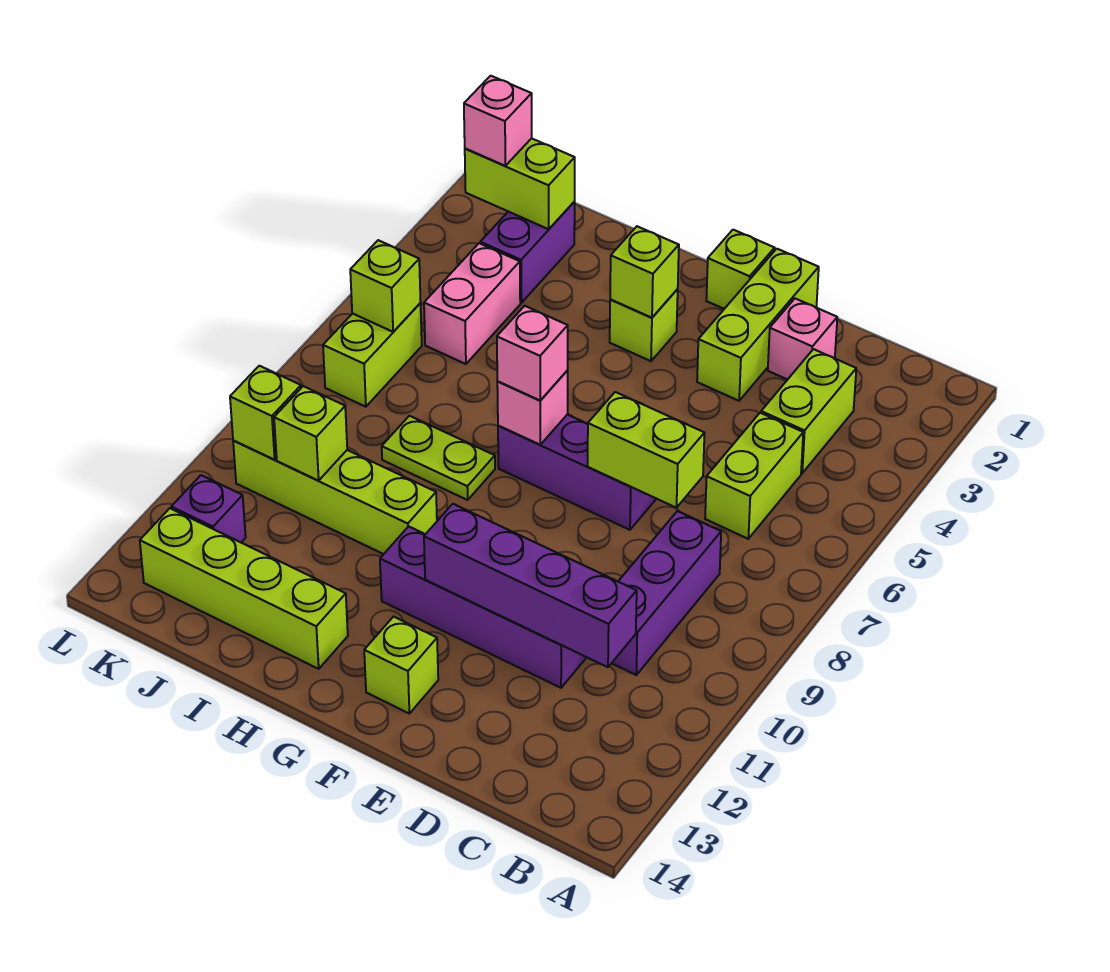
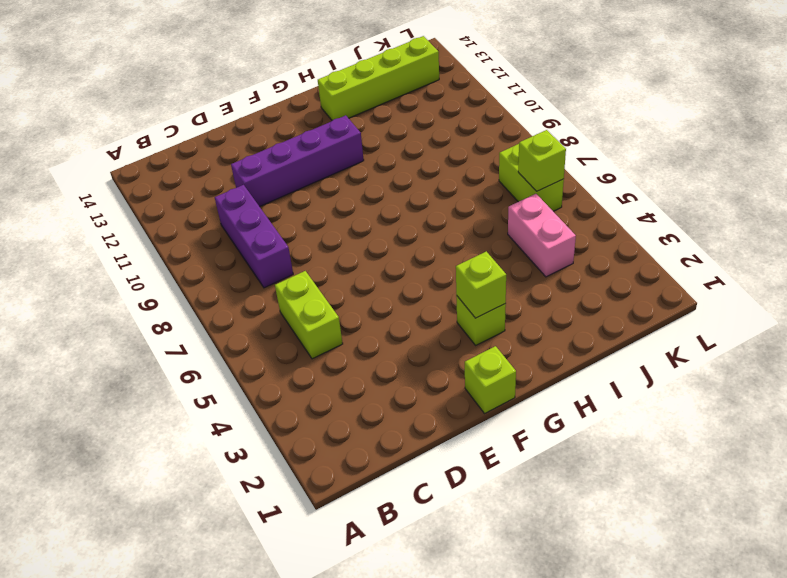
none -> lime brick C3:C4 level 1
none -> pink brick D2 level 1
none -> lime brick E1:E3 level 1

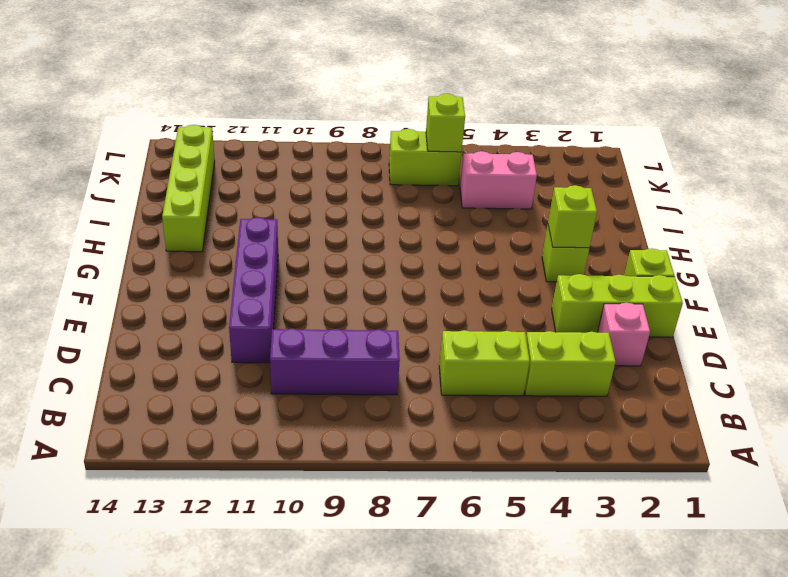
none -> purple brick E7:G7 level 1
none -> lime brick F13 level 1
none -> lime plate H8:I8 level 1

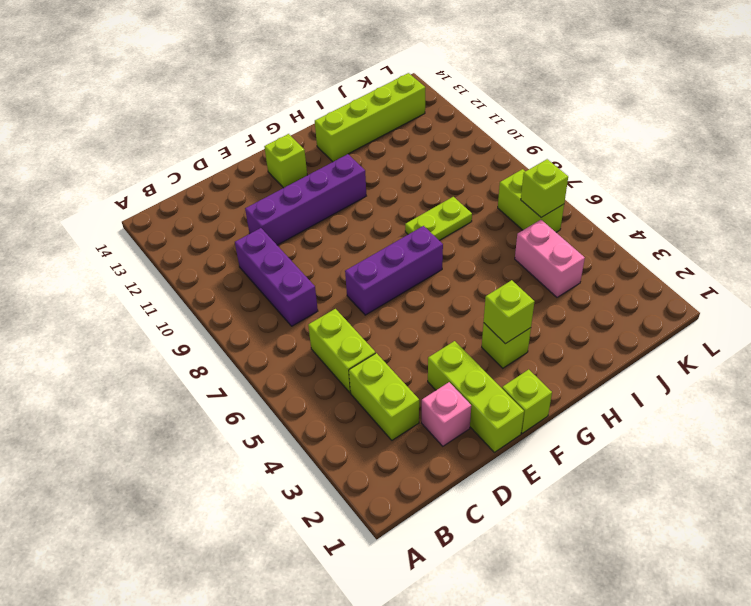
none -> lime brick H10:K10 level 1
none -> purple brick J2:J3 level 1
none -> purple brick K12 level 1

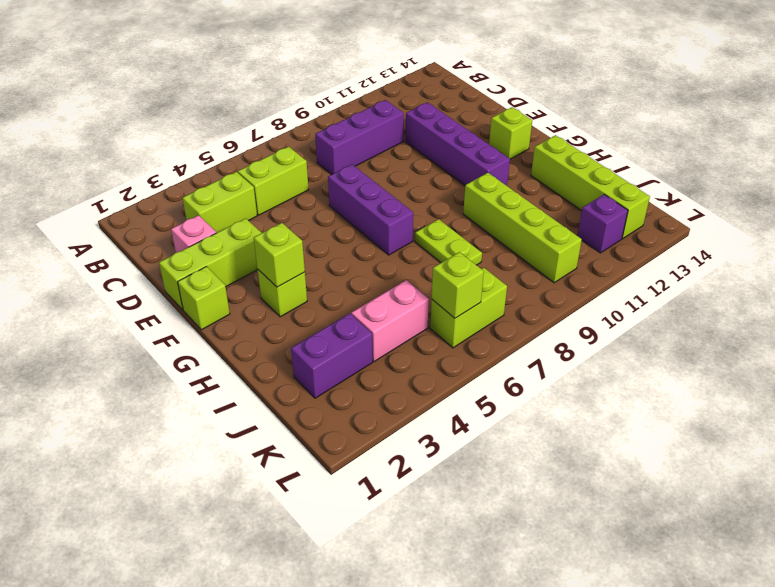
none -> purple brick C11:F11 level 2
none -> lime brick D7:E7 level 2
none -> pink brick G7 level 2

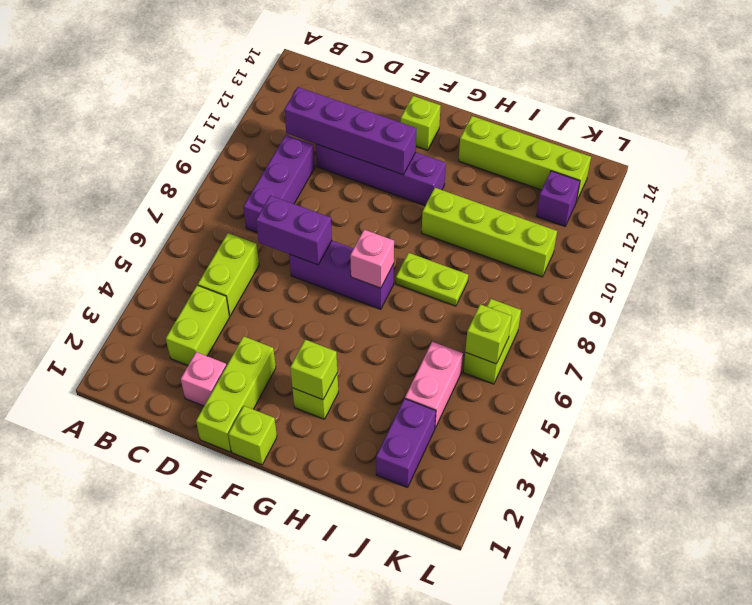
purple brick D7:E7 level 2 -> lime brick D7:E7 level 2
none -> lime brick J2:K2 level 2
none -> lime brick J10 level 2
none -> lime brick K10 level 2

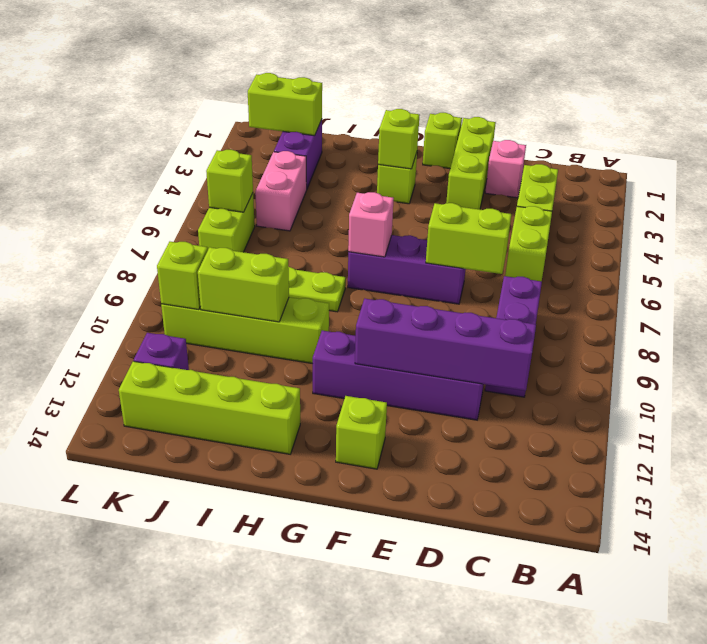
lime brick I10:J10 level 2 -> lime brick J10 level 2
none -> pink brick G7 level 3
none -> pink brick K2 level 3

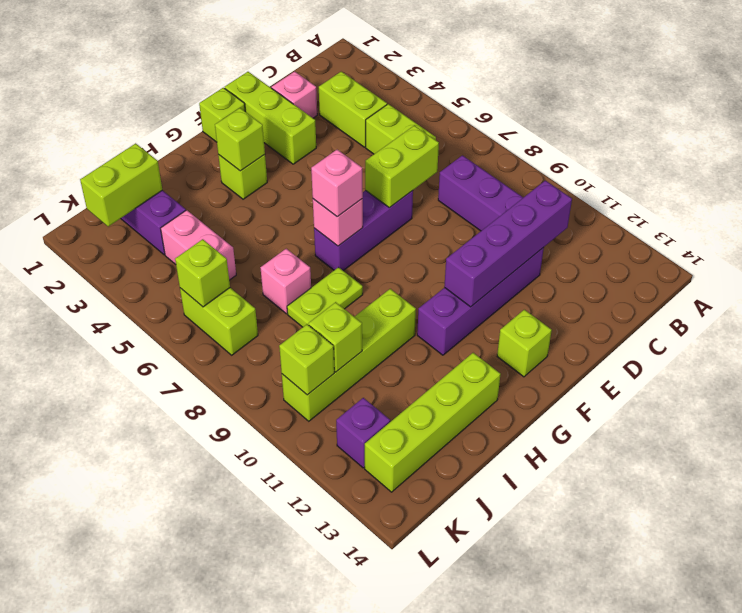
pink brick I7 level 1 -> pink brick K2 level 3

